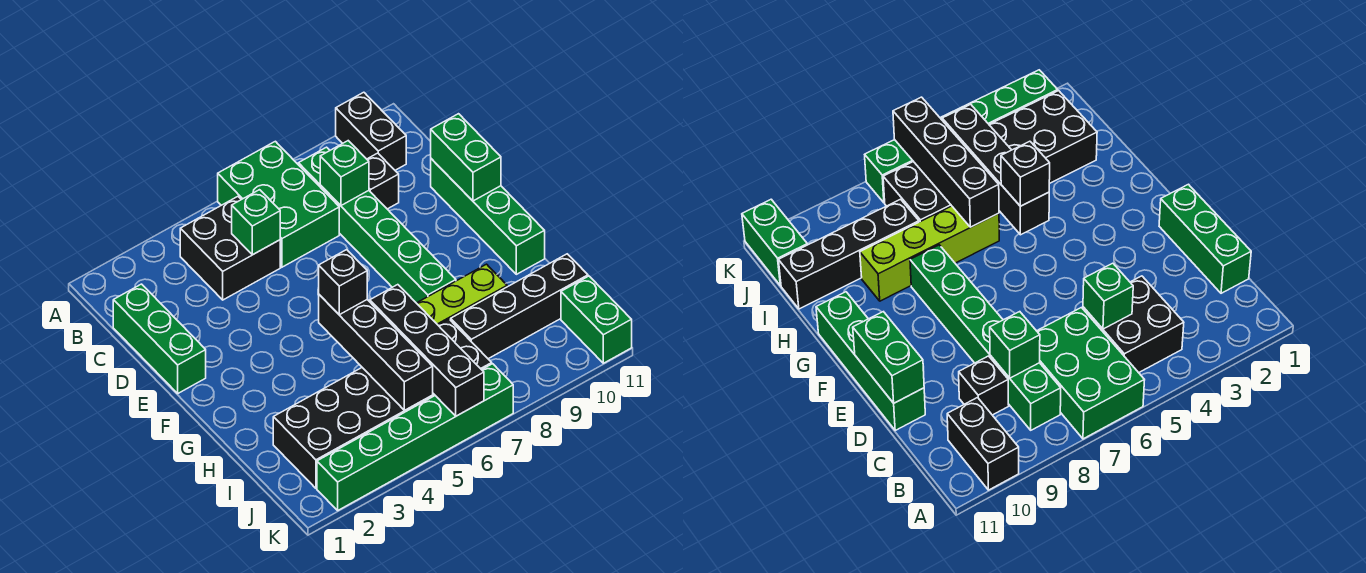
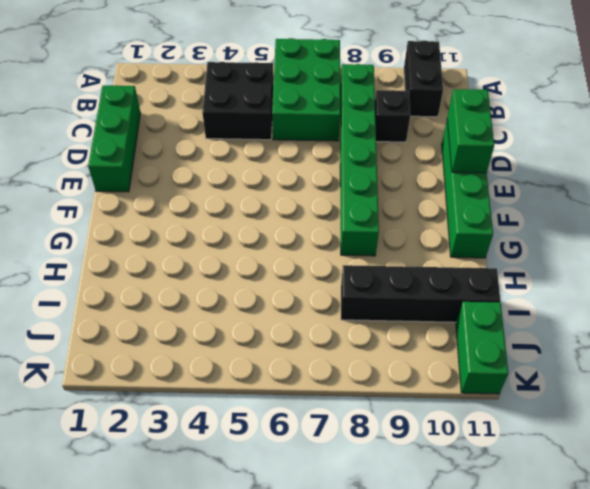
none -> lime brick H6:H9 level 1
none -> black brick I2:J7 level 1
none -> green brick K2:K7 level 1

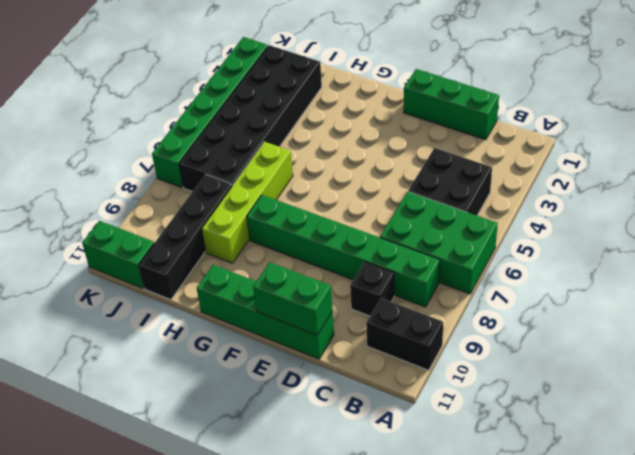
none -> green brick C5 level 2
none -> green brick C8 level 2
none -> black brick G5:J5 level 2

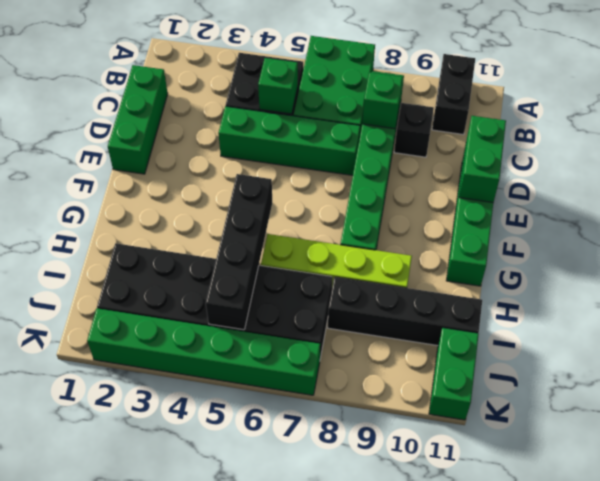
green brick D4:D7 level 1 -> none
none -> black brick H6:K6 level 2
none -> black brick G5 level 3

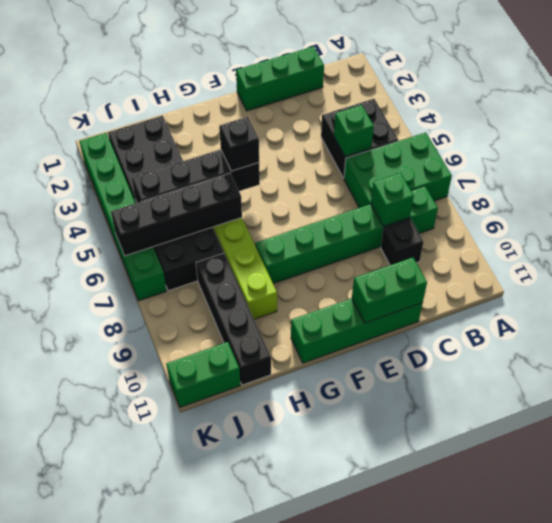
none -> black brick A10:B10 level 1

